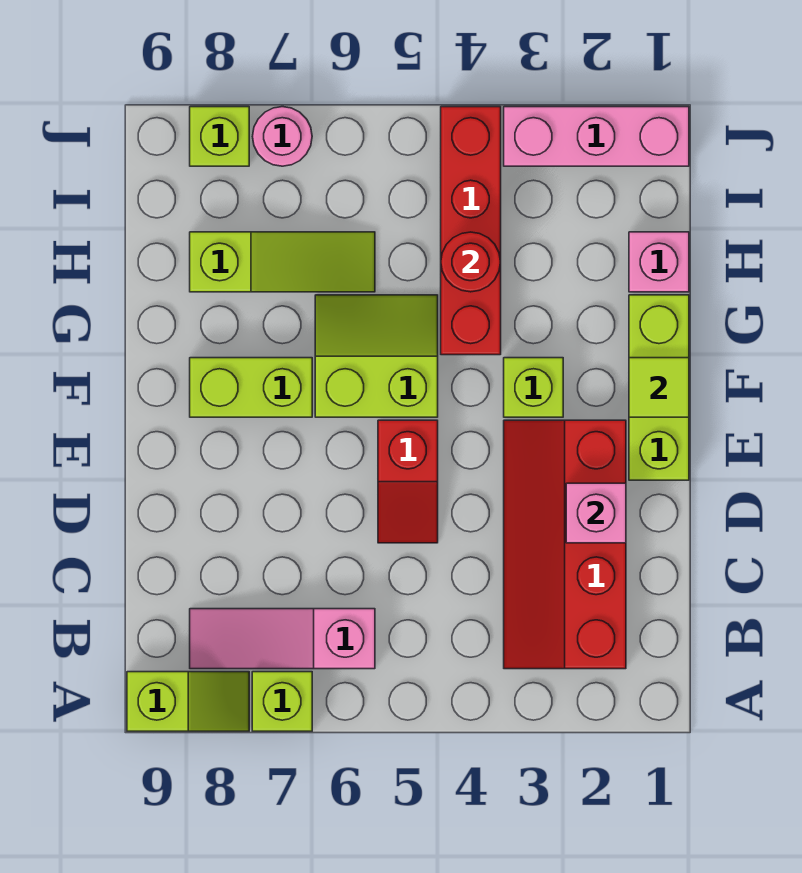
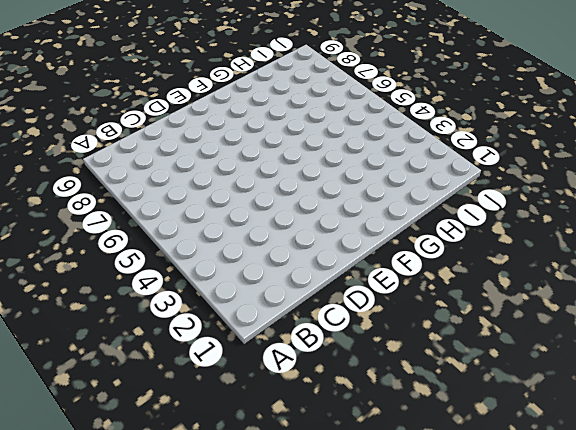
none -> lime brick A7 level 1
none -> lime slope A8:A9 level 1 top 9
none -> red slope B2:E3 level 1 top 2

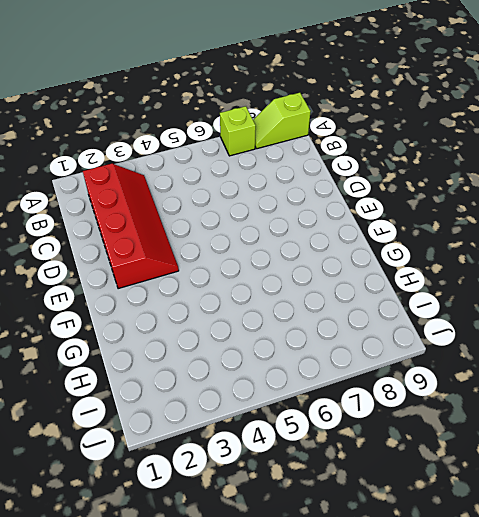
none -> pink slope B6:B8 level 1 top 6
none -> red slope D5:E5 level 1 top E
none -> lime brick E1:G1 level 1

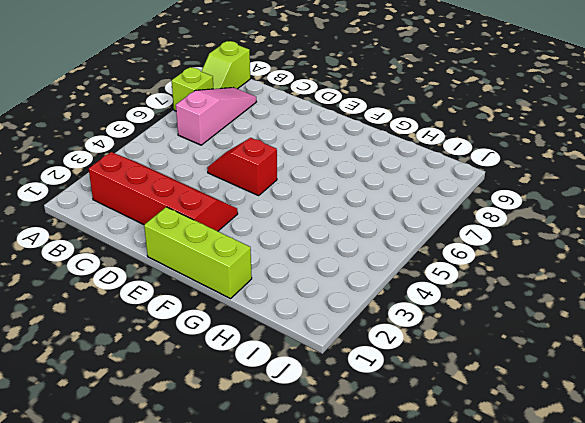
none -> lime brick F3 level 1
none -> lime slope F5:G6 level 1 top F
none -> lime brick F7:F8 level 1

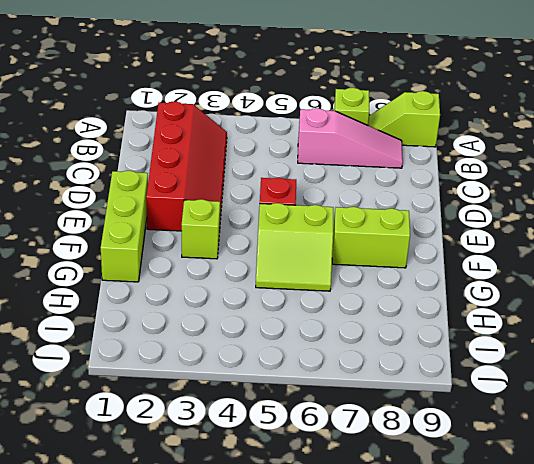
none -> red brick G4:J4 level 1
none -> pink brick H1 level 1
none -> lime slope H6:H8 level 1 top 8

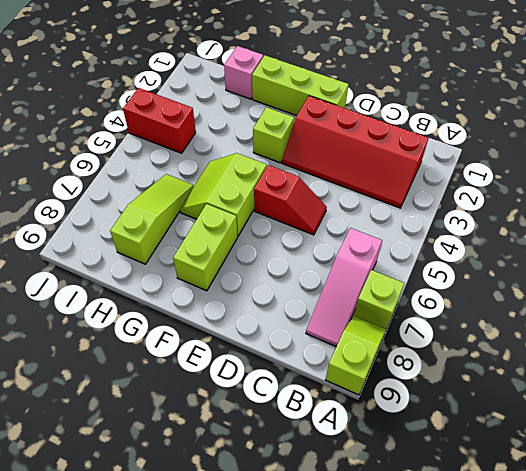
red brick I4:J4 level 1 -> red brick G4:J4 level 1
none -> pink brick J1:J3 level 1
none -> pink round brick J7 level 1
none -> lime brick J8 level 1

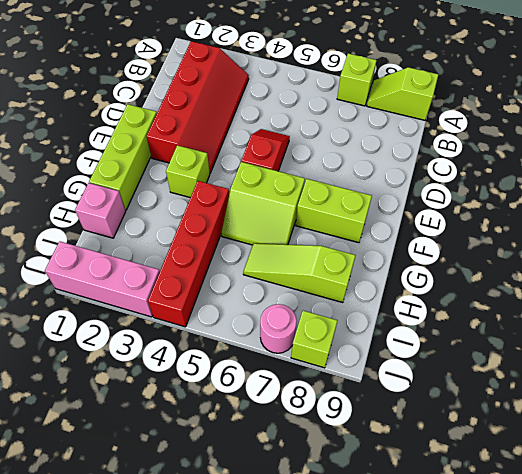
none -> pink slope B6:B8 level 1 top 6
none -> pink brick D2 level 2
none -> lime tile F1 level 2

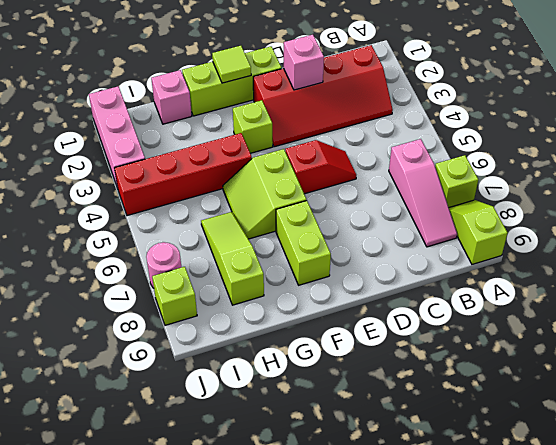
none -> red round brick H4 level 2

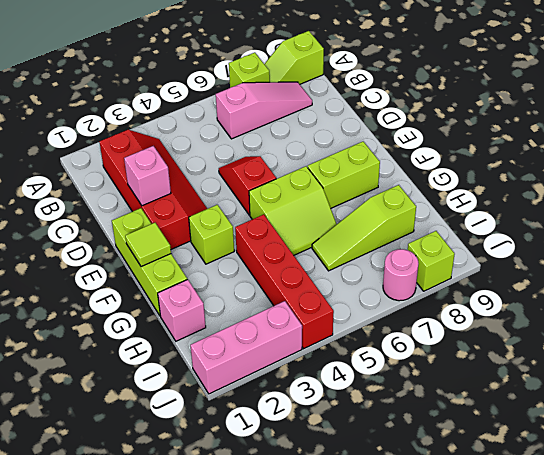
none -> red round brick H4 level 2

